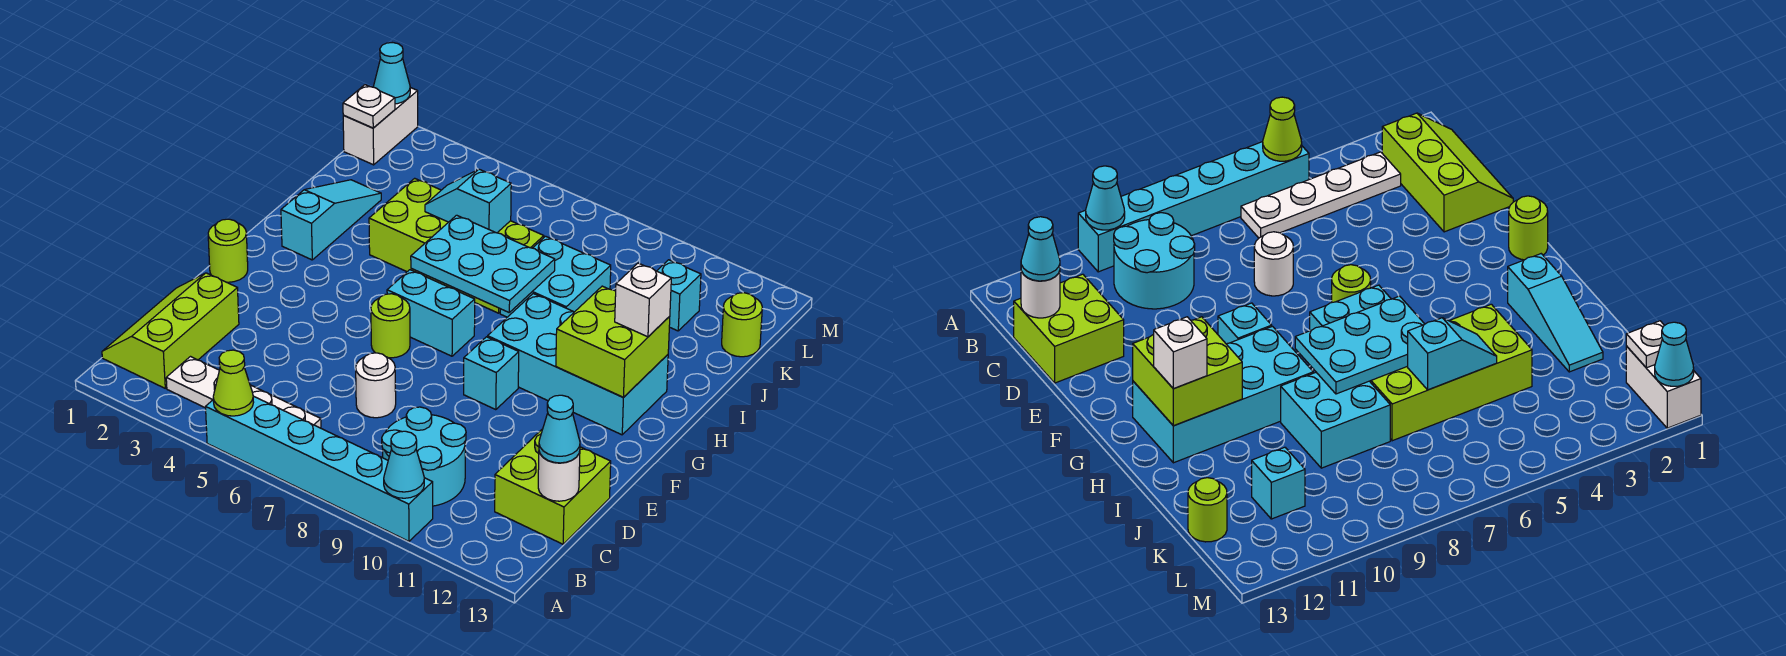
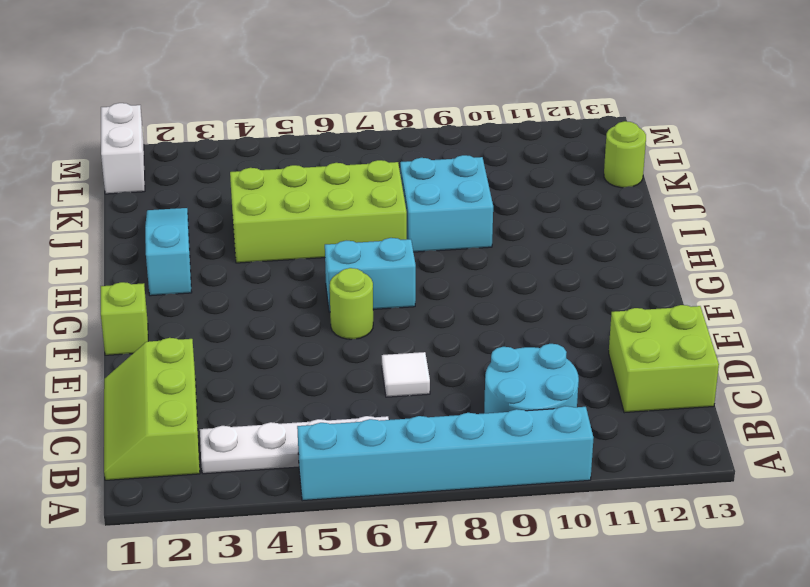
white tile D7 level 1 -> white round brick D7 level 1
lime brick F1 level 1 -> lime round brick F1 level 1
none -> cyan brick F9 level 1
none -> cyan brick G9:H12 level 1
none -> cyan brick K11 level 1

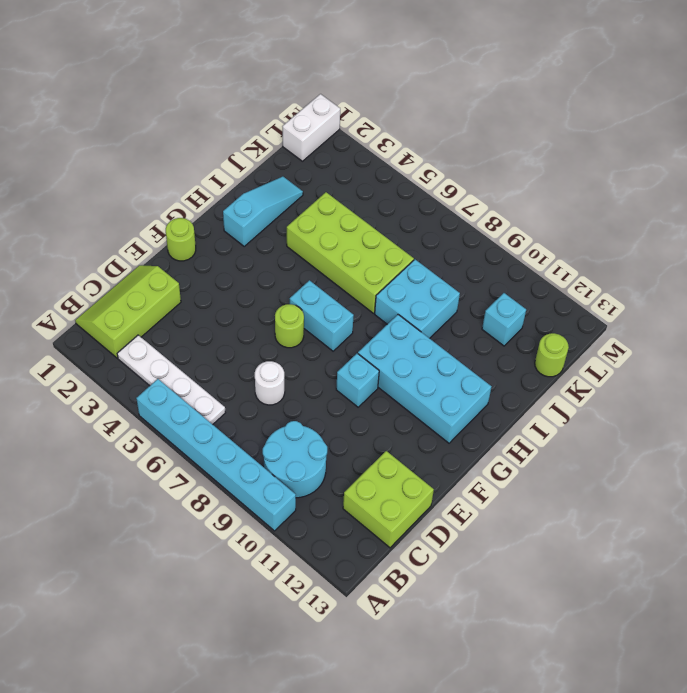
none -> lime cone A5 level 2
none -> cyan cone A10 level 2
none -> white round brick C13 level 2

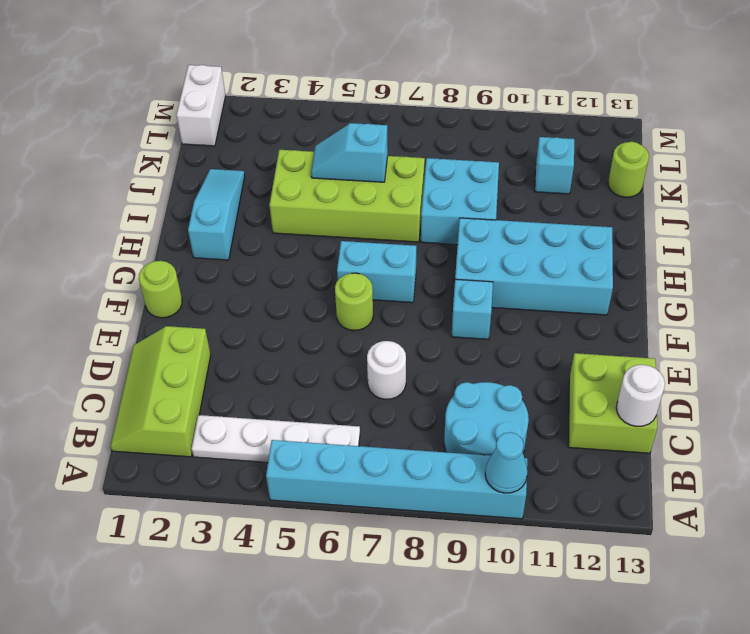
none -> lime cone A5 level 2
none -> lime brick G11:H12 level 2
none -> cyan plate H6:I8 level 2

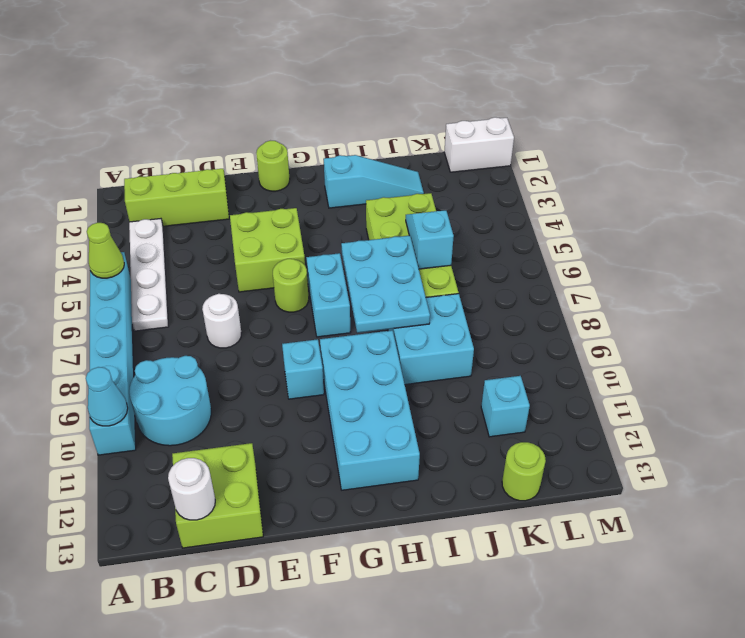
lime brick E4:F5 level 1 -> lime brick G11:H12 level 2
none -> white plate L1 level 2
none -> cyan cone M1 level 2
none -> cyan cone C13 level 3

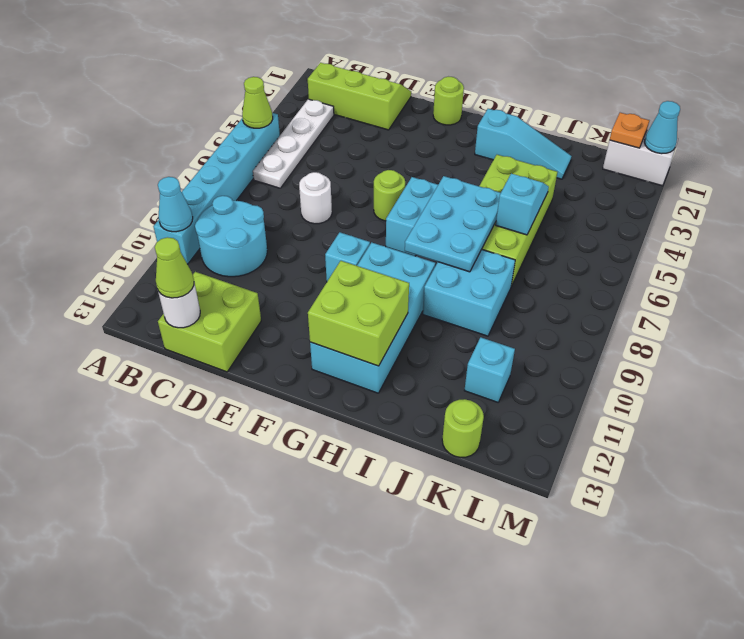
lime cone C13 level 3 -> cyan cone C13 level 3
orange plate L1 level 2 -> white plate L1 level 2
none -> white brick H12 level 3

